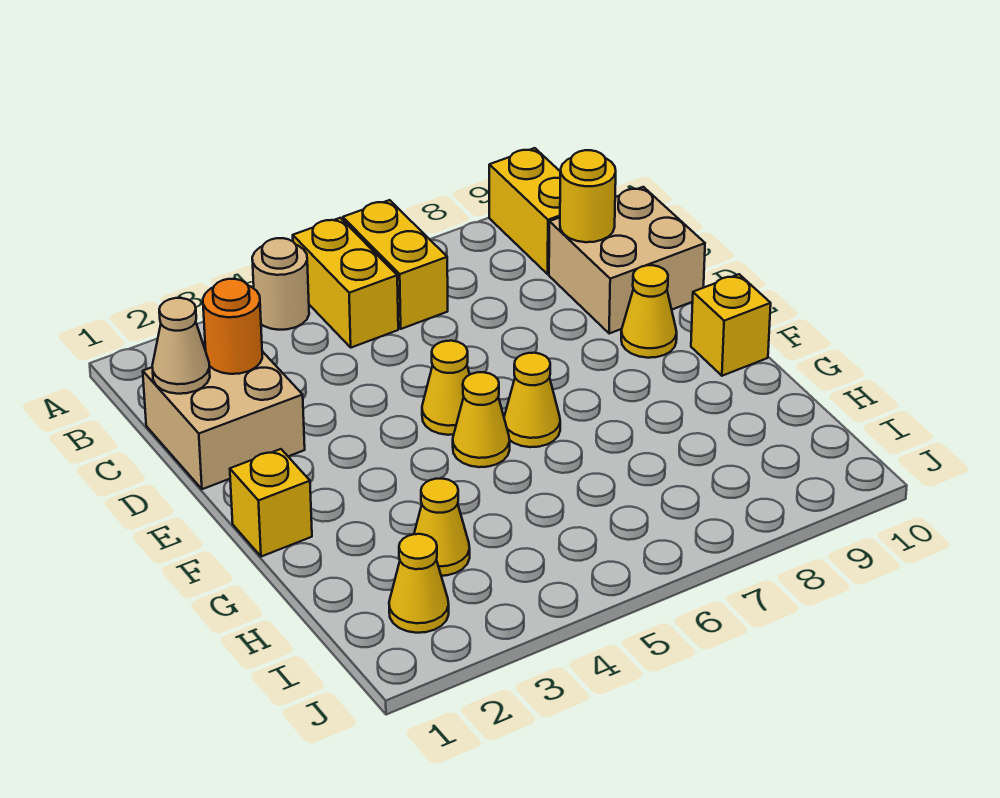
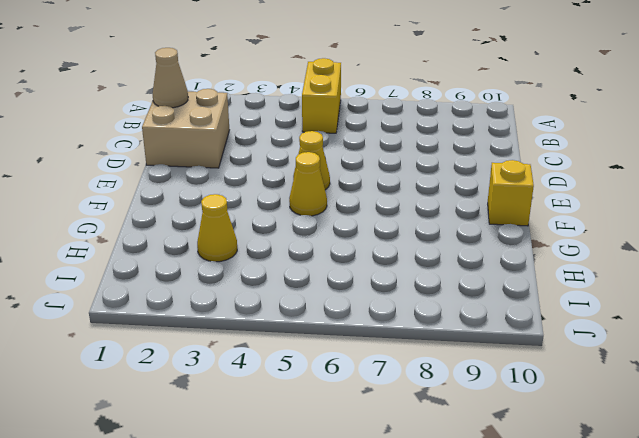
none -> tan round brick A4 level 1
none -> yellow brick A6:B6 level 1
none -> yellow brick A9:B9 level 1

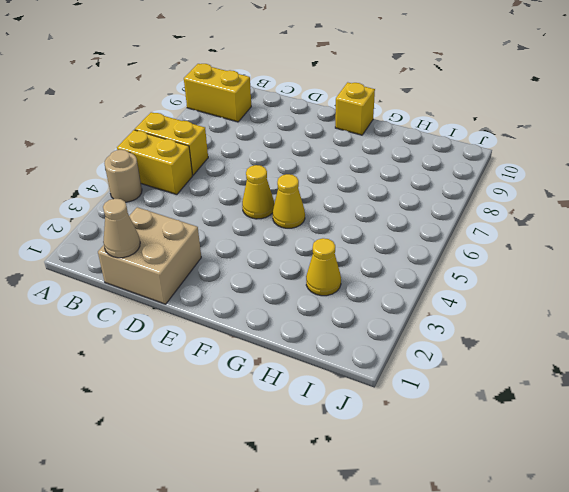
none -> tan brick C9:D10 level 1
none -> yellow cone E9 level 1
none -> yellow brick F1 level 1

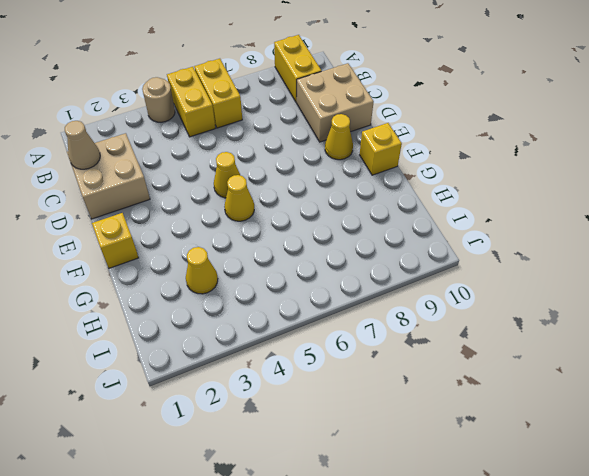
none -> yellow cone F6 level 1
none -> yellow cone I2 level 1
none -> orange round brick C2 level 2

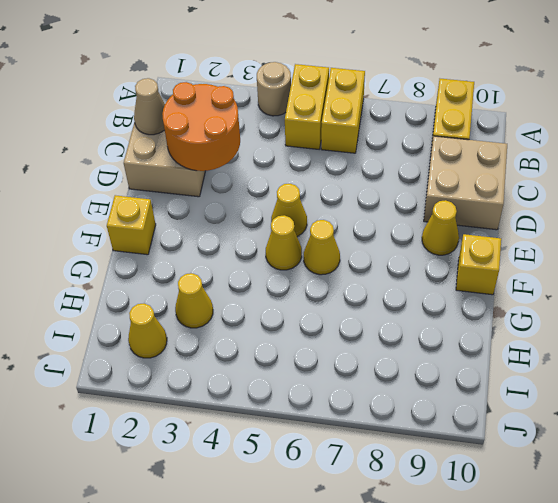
orange round brick C2:D3 level 2 -> orange round brick C2 level 2
none -> yellow round brick C9 level 2

